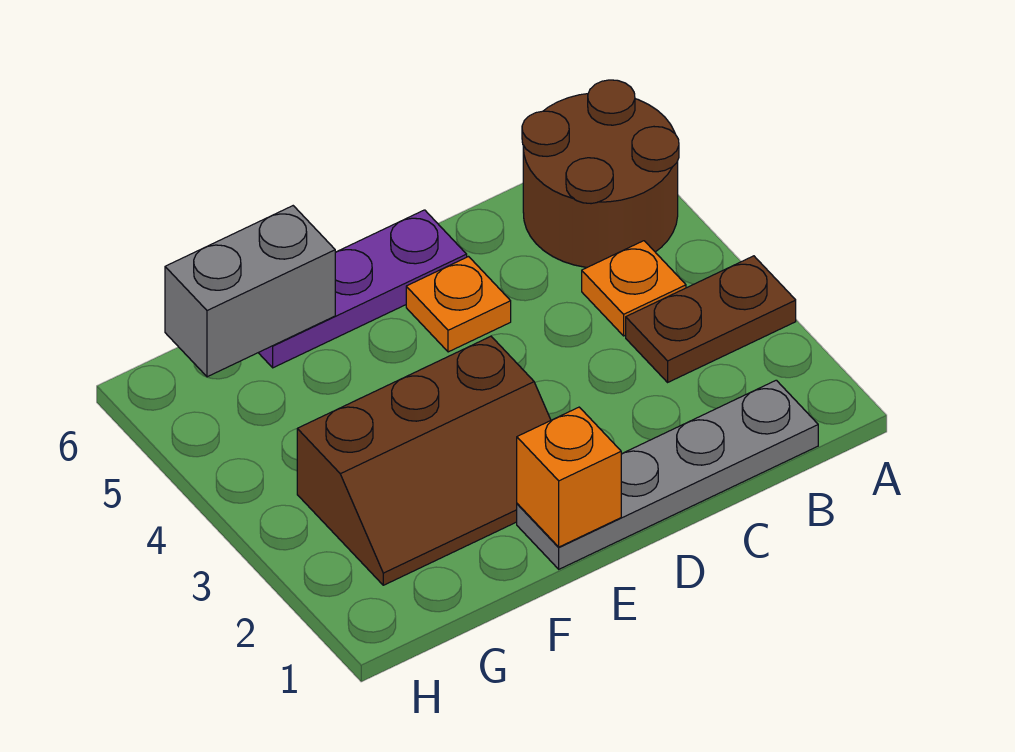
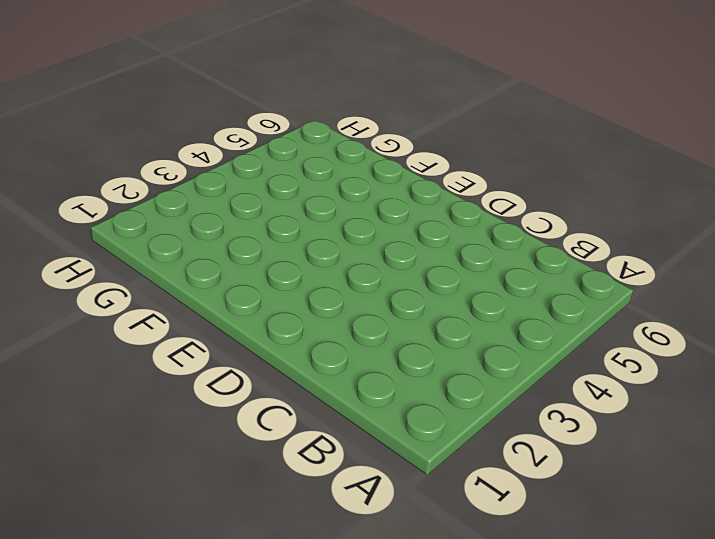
none -> brown plate A3:B3 level 1
none -> brown round brick A5:B6 level 1

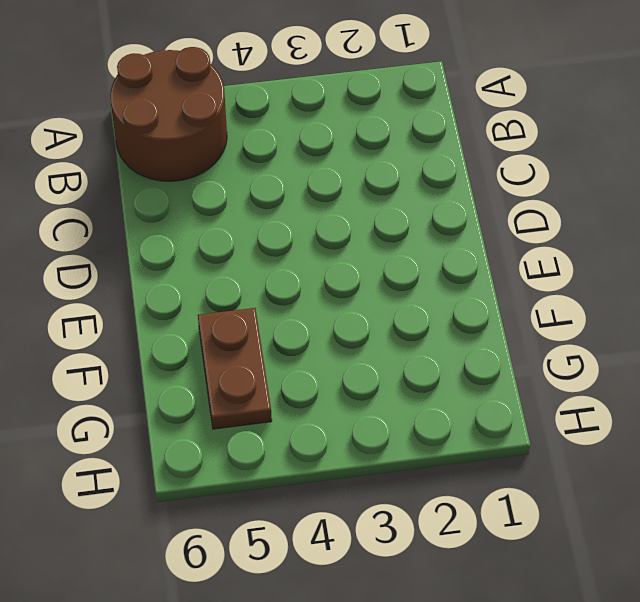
brown plate F5:G5 level 1 -> brown plate A3:B3 level 1
none -> grey plate B1:E1 level 1
none -> orange plate B4 level 1

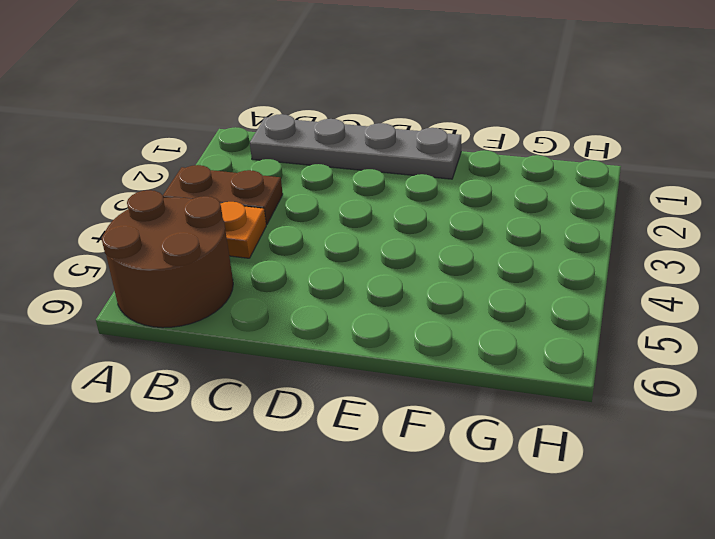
none -> orange plate D5 level 1
none -> purple plate D6:F6 level 1

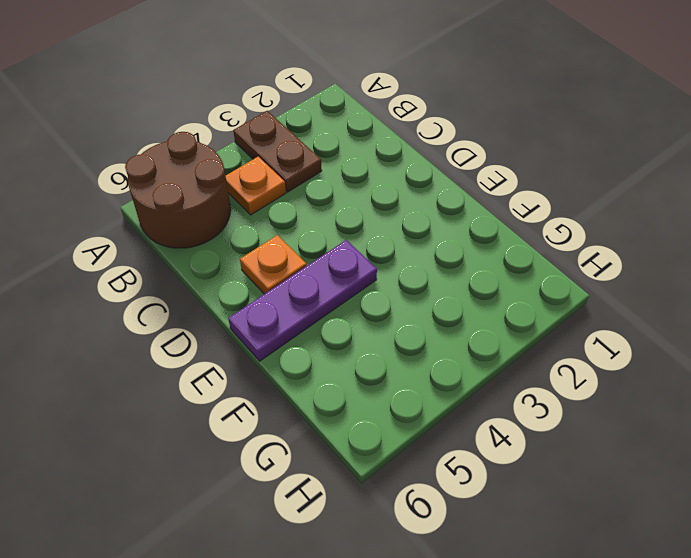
purple plate E4:E6 level 1 -> purple plate D6:F6 level 1
none -> grey plate B1:E1 level 1
none -> brown slope E2:G3 level 1 top 3

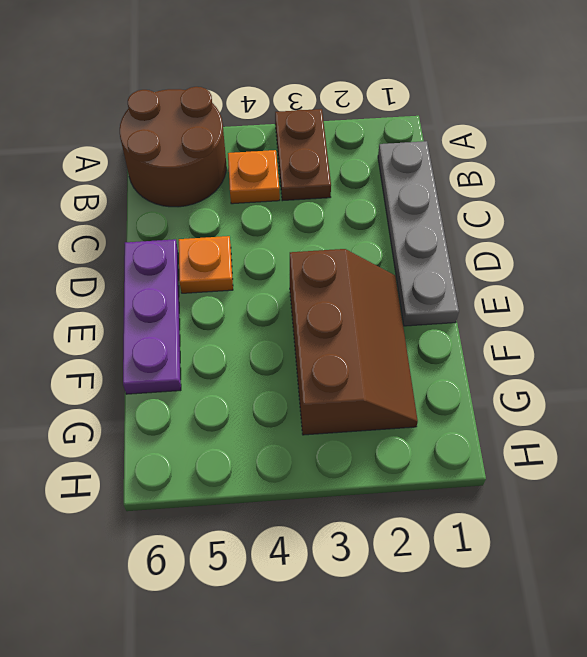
none -> orange brick E1 level 2
none -> grey brick F6:G6 level 2

